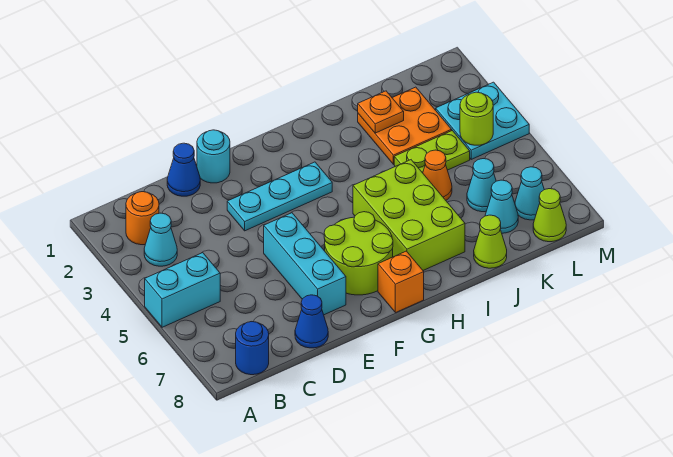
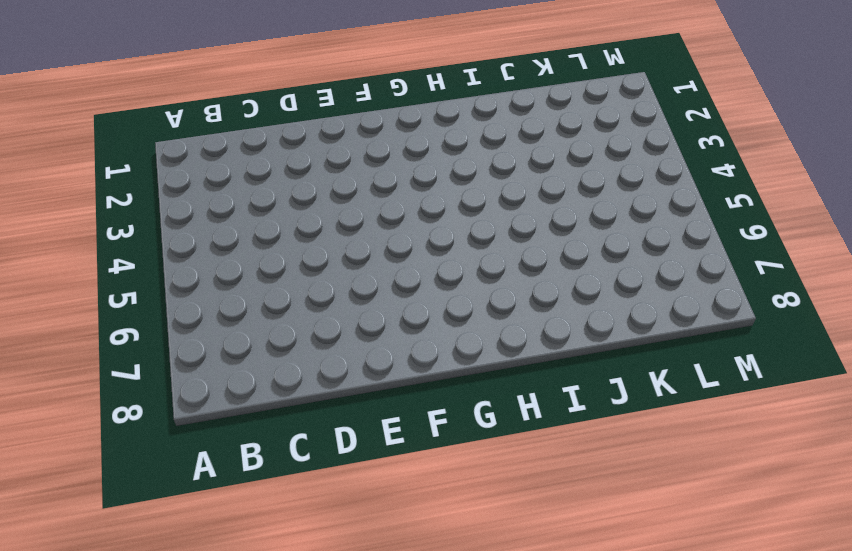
none -> cyan brick A5:B5 level 1
none -> orange round brick B2 level 1
none -> cyan cone B3 level 1

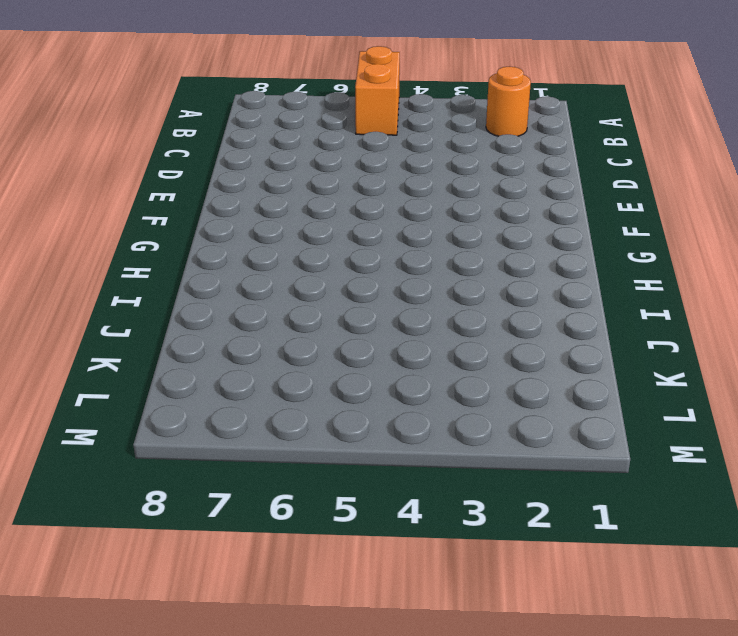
orange brick A5:B5 level 1 -> cyan brick A5:B5 level 1
none -> cyan cone B3 level 1
none -> blue round brick B8 level 1
none -> blue cone D1 level 1

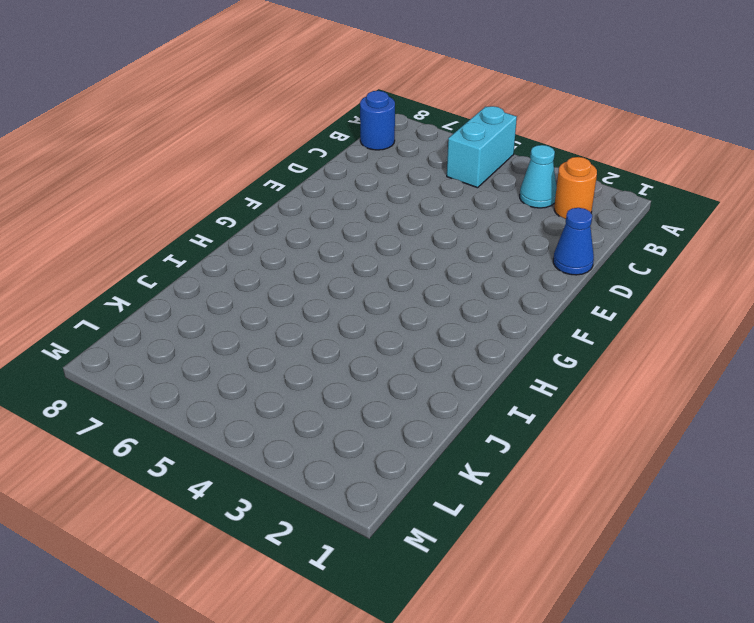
none -> blue cone D8 level 1
none -> cyan round brick E1 level 1
none -> cyan plate E3:G3 level 1

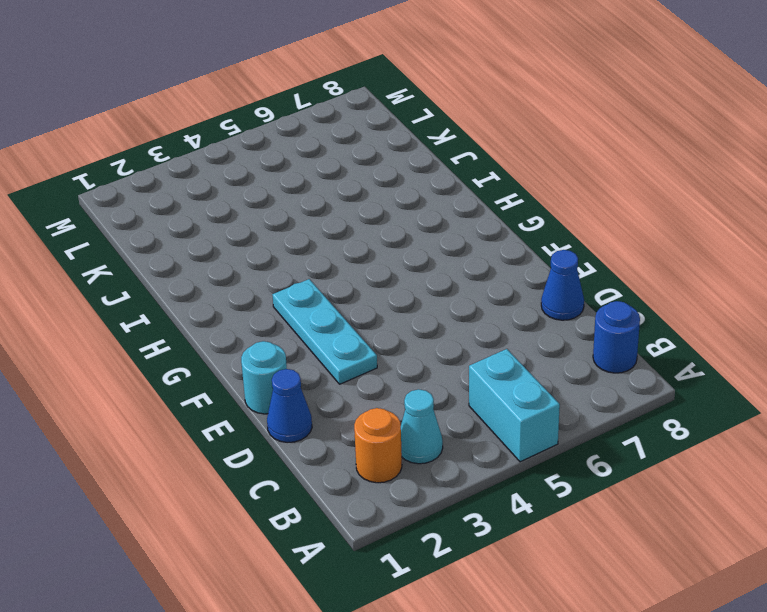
none -> cyan brick E5:E7 level 1
none -> lime round brick F6:G7 level 1
none -> orange brick G8 level 1

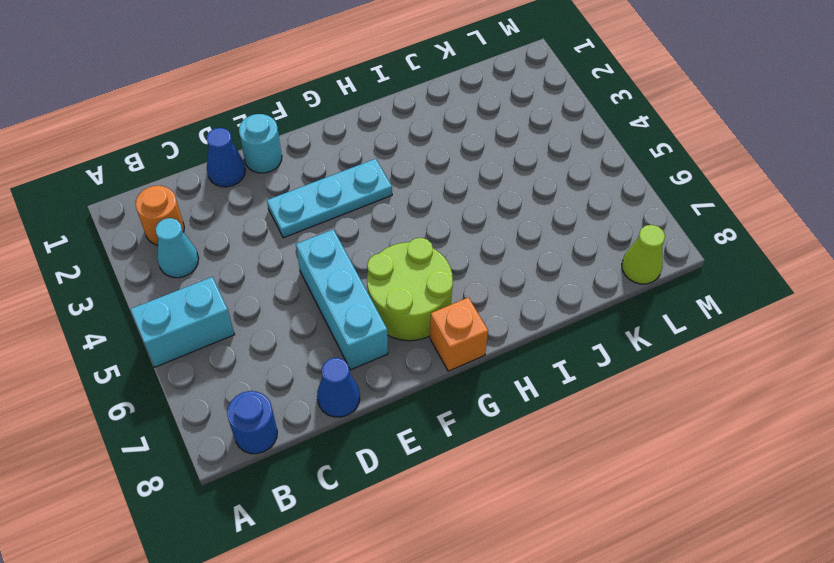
none -> lime brick H5:I7 level 1
none -> orange plate J2:K3 level 1
none -> lime plate J4:K4 level 1

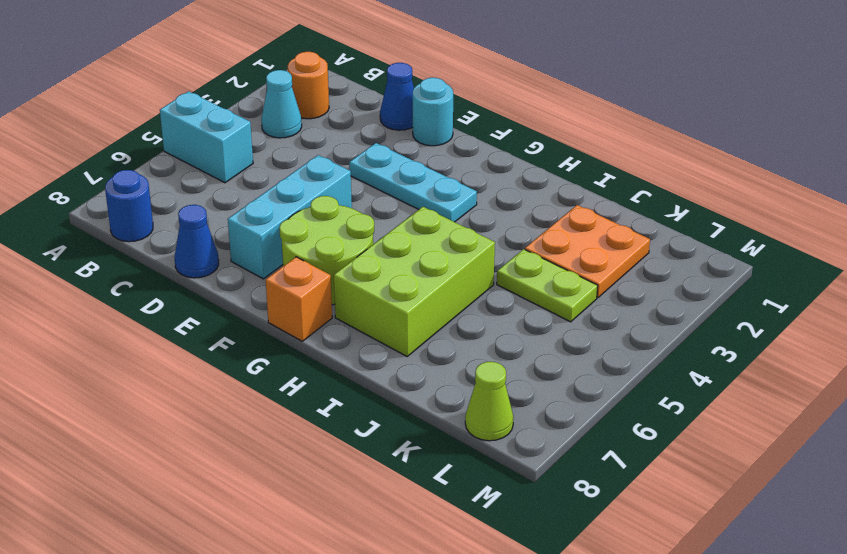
none -> orange cone J5 level 1
none -> lime cone J8 level 1
none -> cyan cone K6 level 1

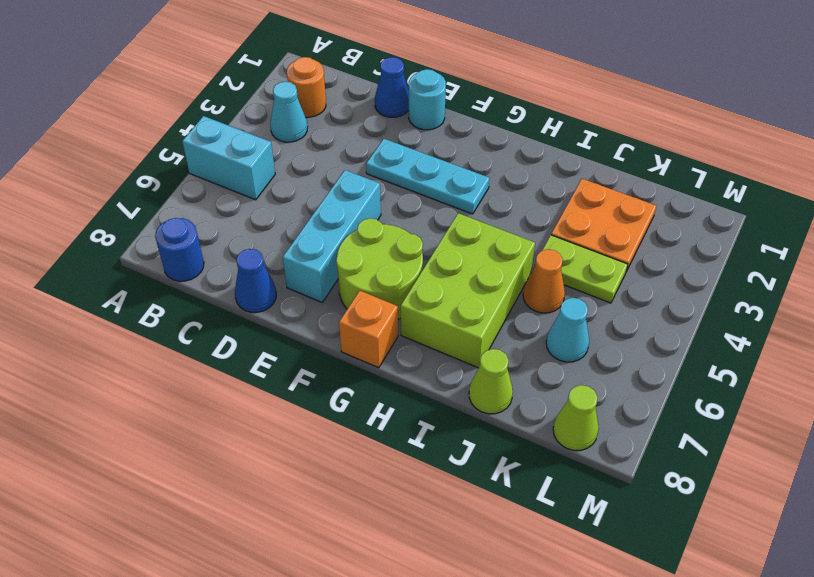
none -> cyan cone K7 level 1
none -> cyan plate L3:M4 level 1
none -> cyan cone L7 level 1

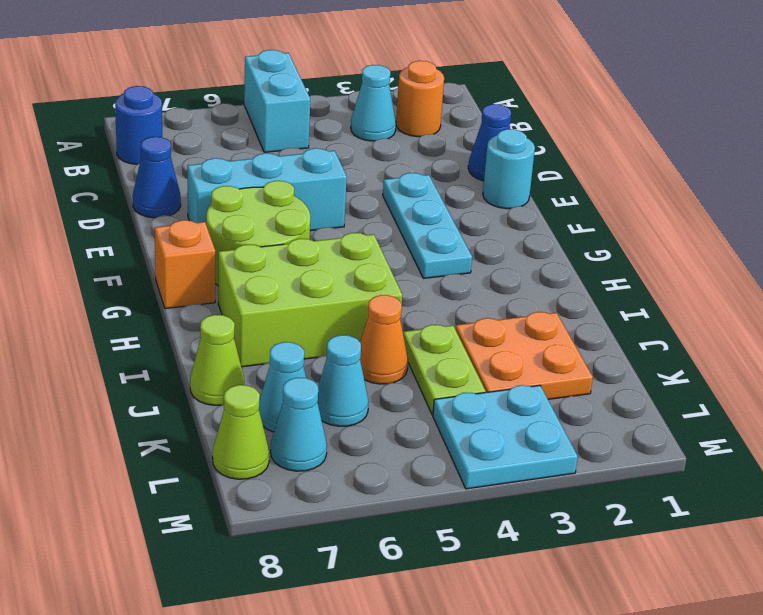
none -> orange plate J2 level 2
none -> lime round brick L4 level 2

